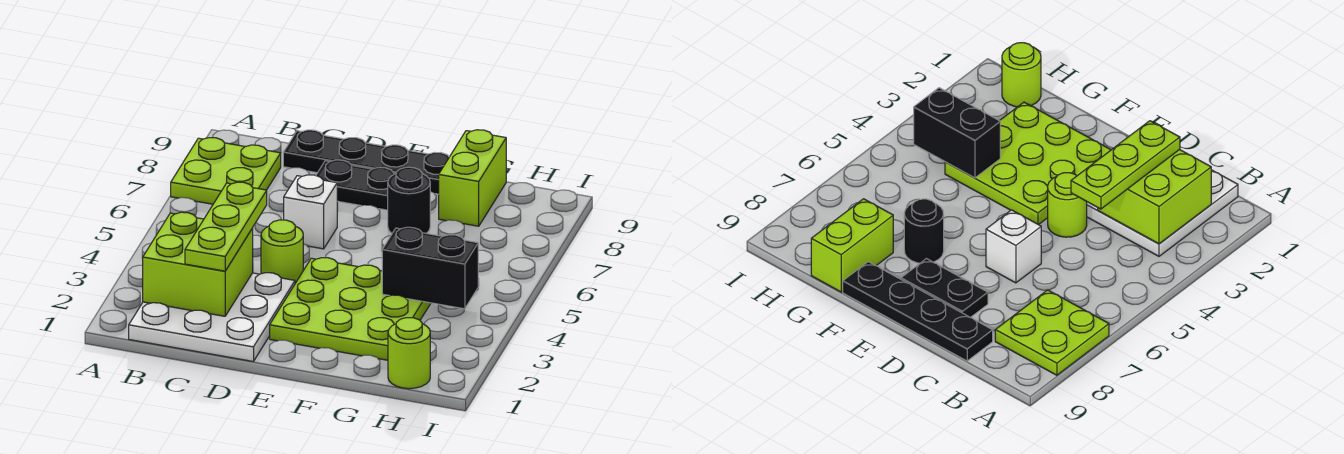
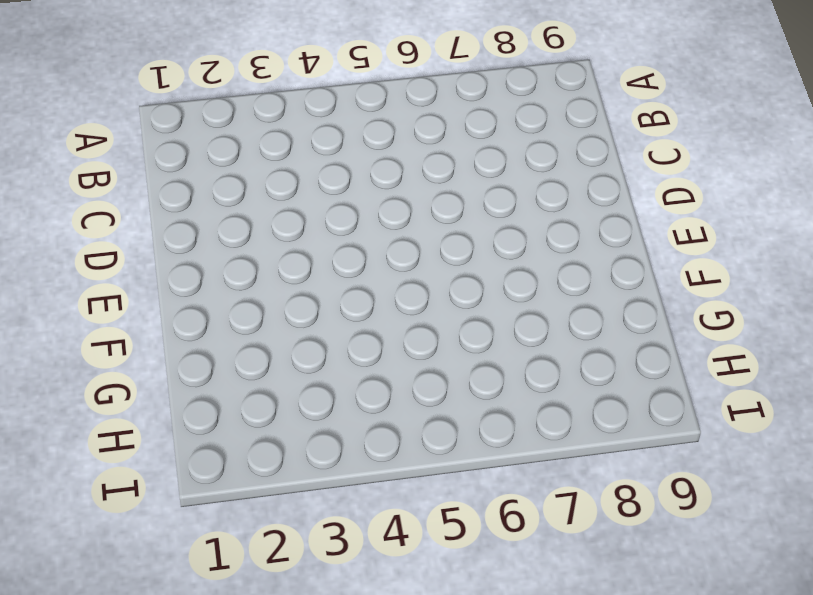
none -> lime plate A7:B8 level 1
none -> white plate B1:D3 level 1
none -> black plate C9:F9 level 1

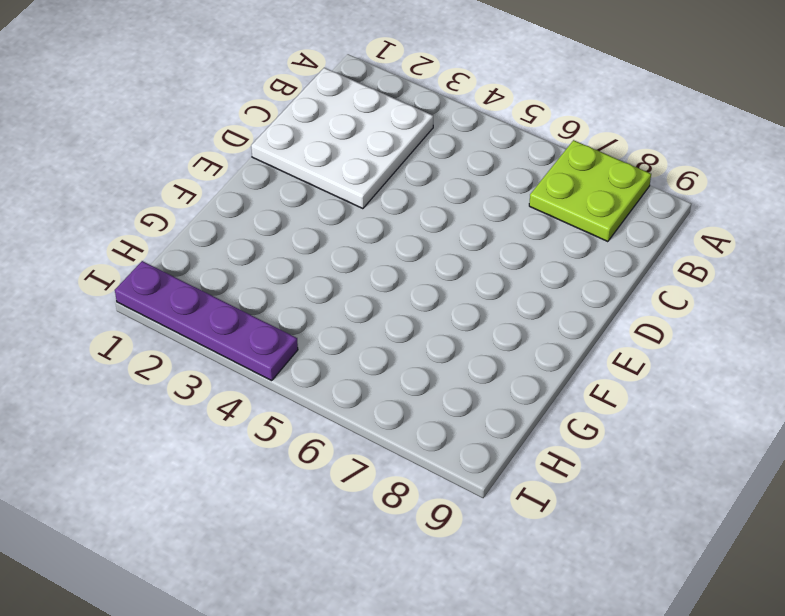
purple plate I1:I4 level 1 -> none
none -> black plate C9:F9 level 1
none -> lime round brick D4 level 1
none -> white brick D6 level 1

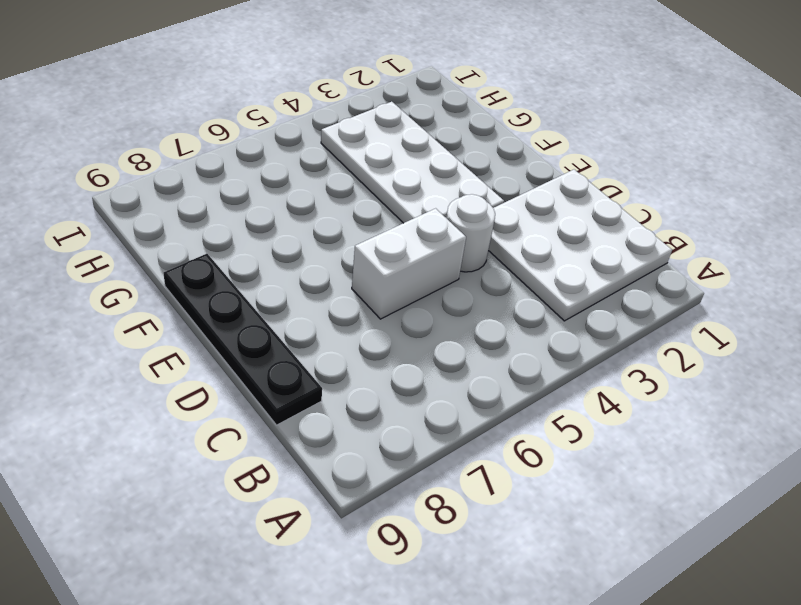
white round brick D4 level 1 -> lime round brick D4 level 1
white brick D5:D6 level 1 -> white brick D6 level 1
white plate E3:H4 level 1 -> lime plate E2:G4 level 1
none -> lime plate A7:B8 level 1
none -> black plate D8:E8 level 1
none -> black round brick F7 level 1

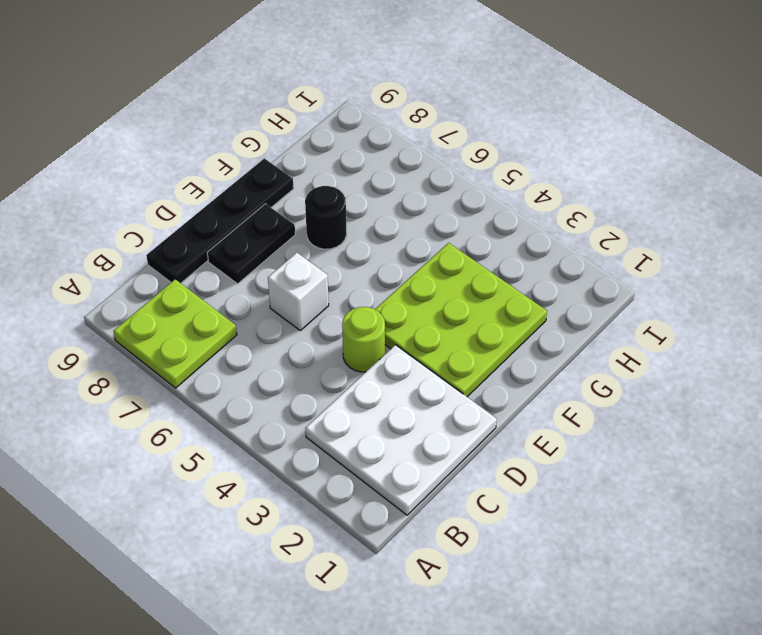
none -> lime brick G8:G9 level 1
none -> lime round brick H1 level 1
none -> lime brick B2:C3 level 2

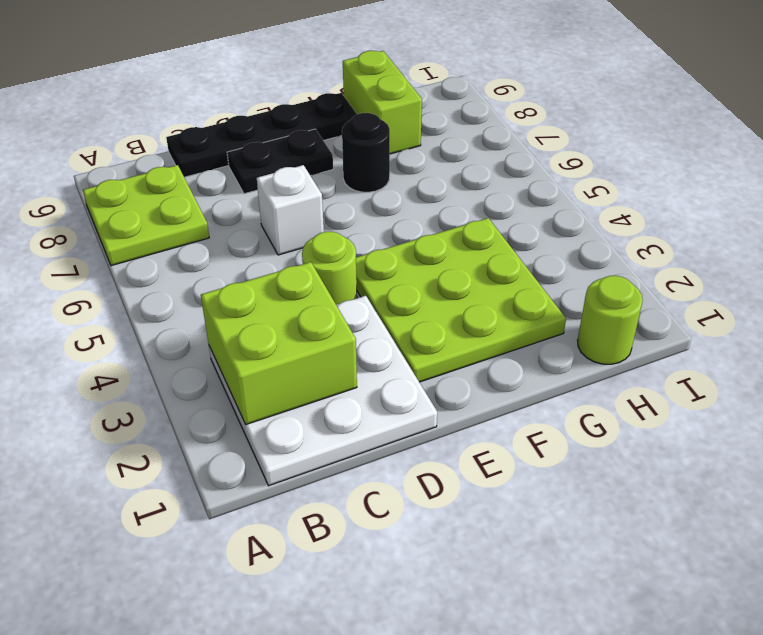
none -> black brick G4:H4 level 2
none -> lime plate C2:C4 level 3

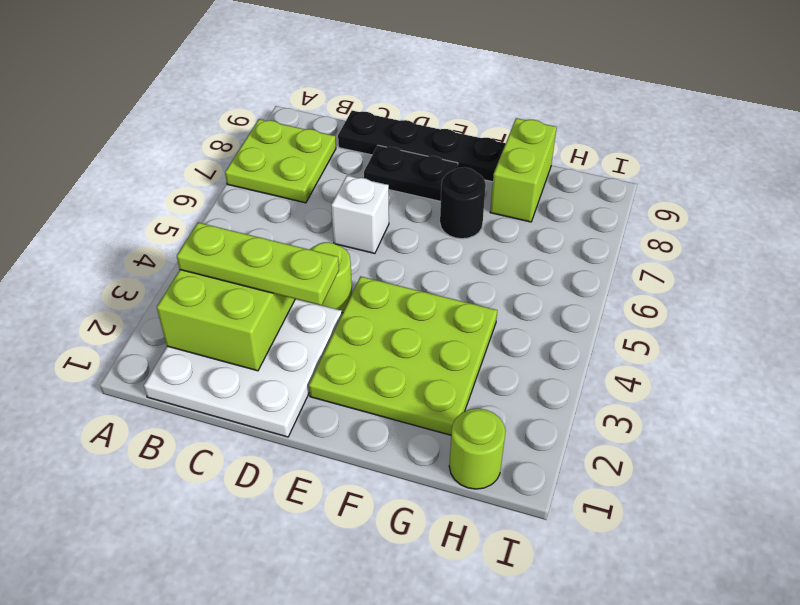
lime plate B3:D3 level 3 -> lime plate C2:C4 level 3
none -> black brick G4:H4 level 2

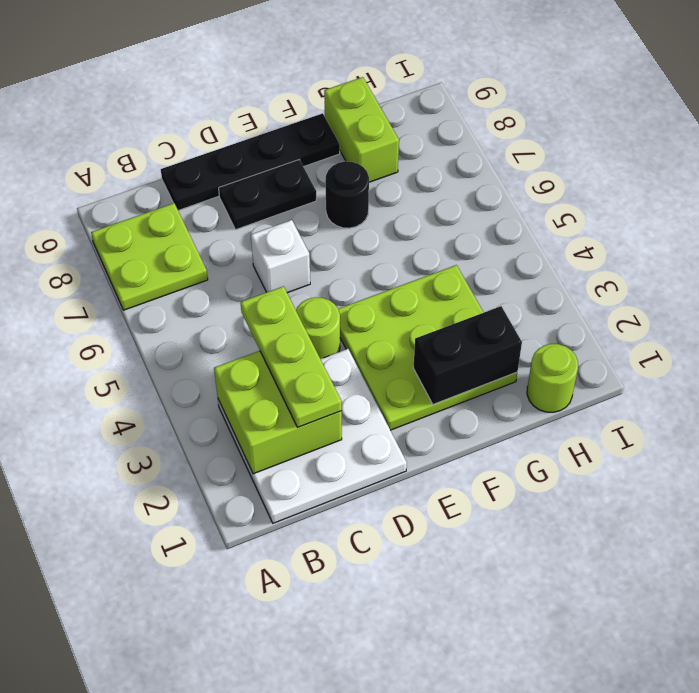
black brick F2:G2 level 2 -> black brick G4:H4 level 2

